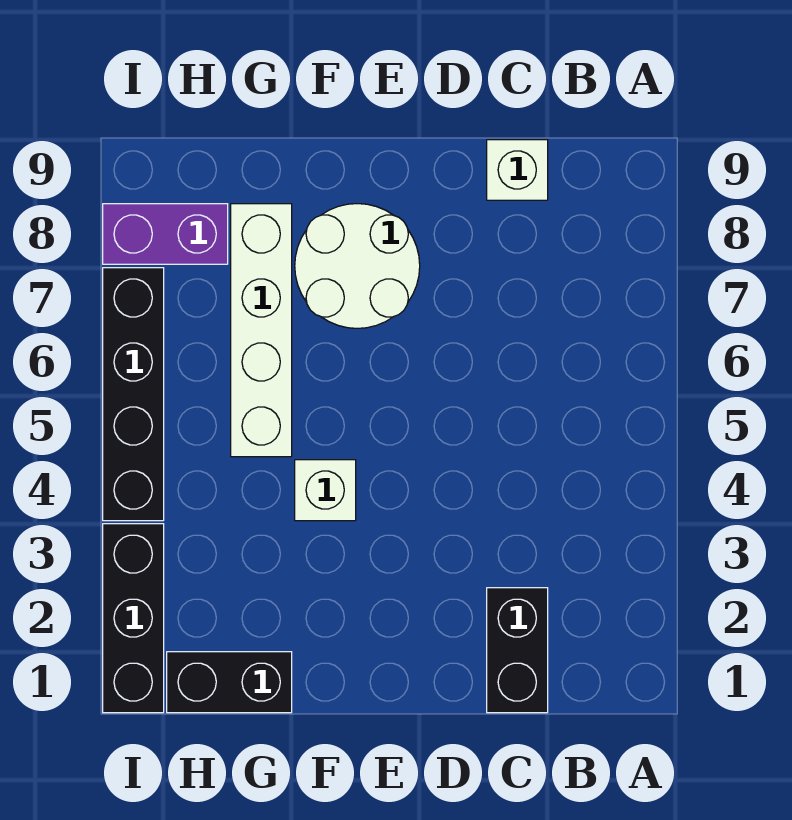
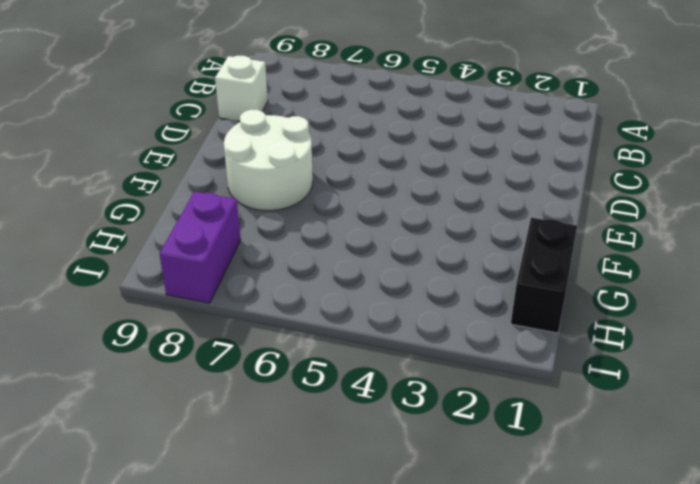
none -> black brick C1:C2 level 1
none -> white brick F4 level 1

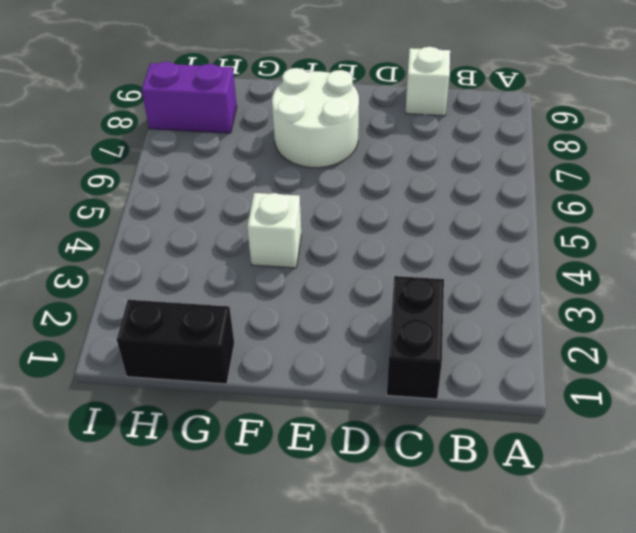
none -> white brick G5:G8 level 1
none -> black brick I1:I3 level 1

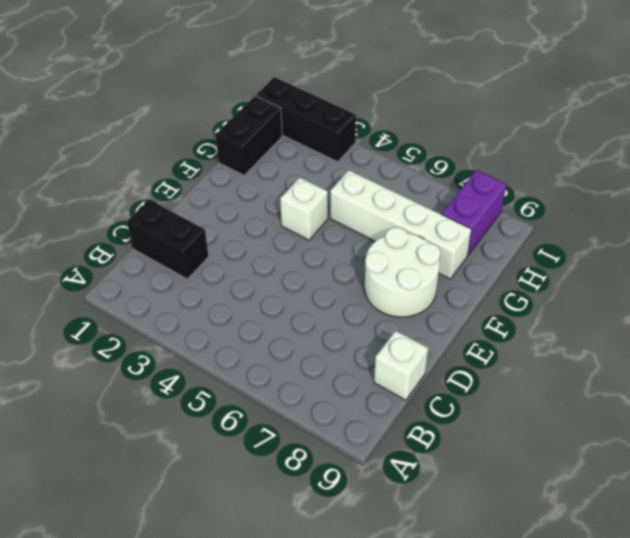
none -> black brick I4:I7 level 1

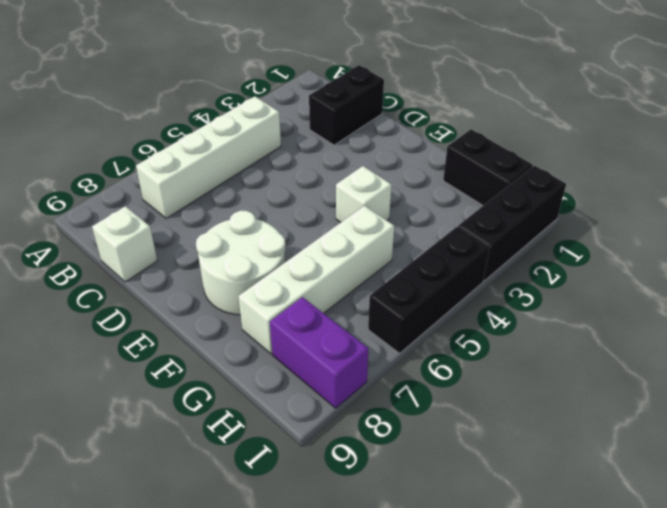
white brick B4:B7 level 1 -> none
black brick I4:I6 level 1 -> black brick I4:I7 level 1

